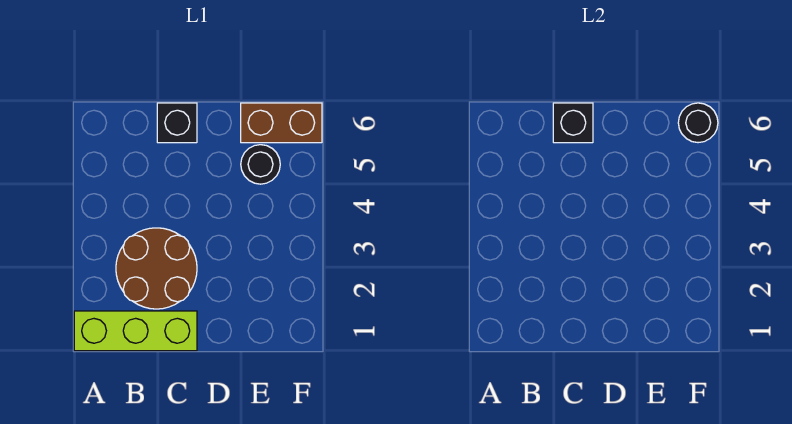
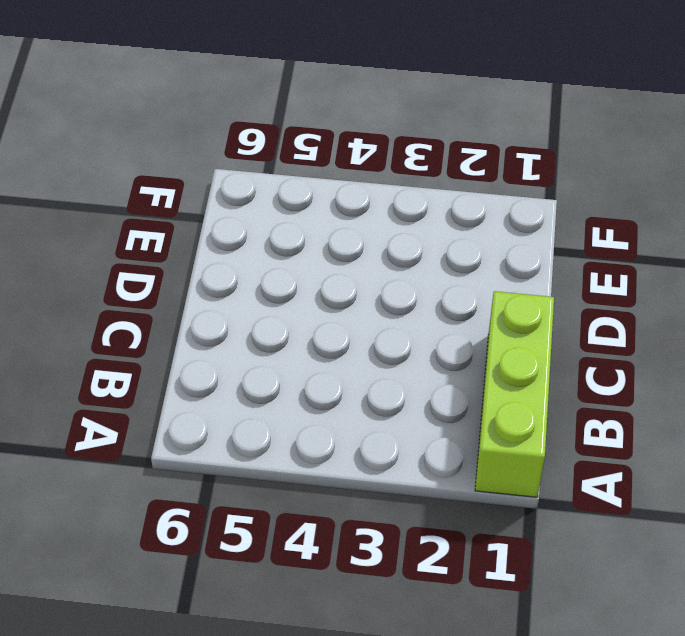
none -> brown round brick B2:C3 level 1
none -> black brick C6 level 1

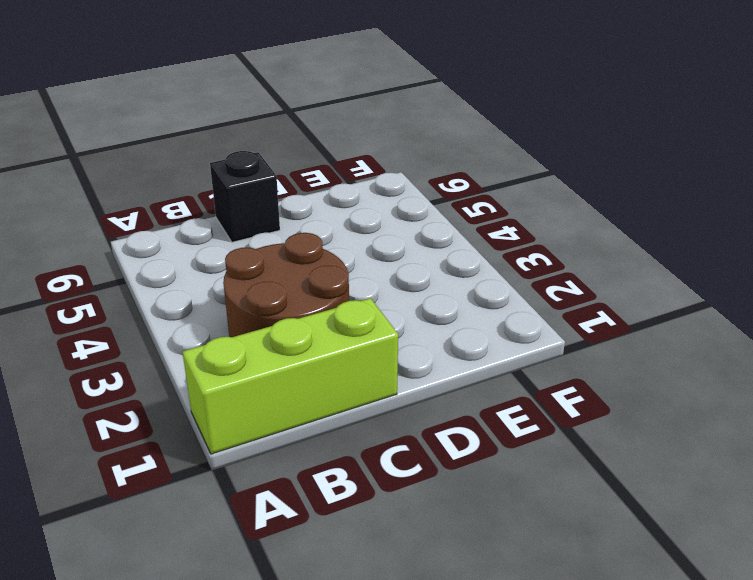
none -> black round brick E5 level 1
none -> brown brick E6:F6 level 1

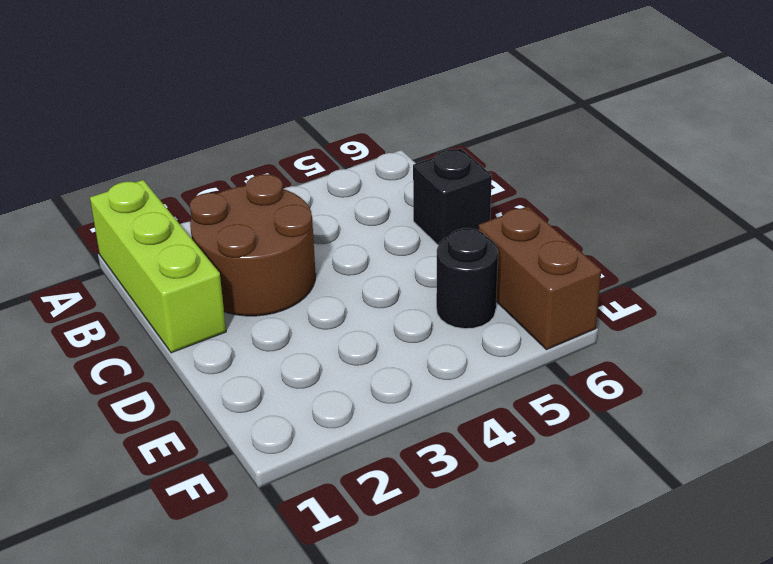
none -> black brick C6 level 2
none -> black round brick F6 level 2

